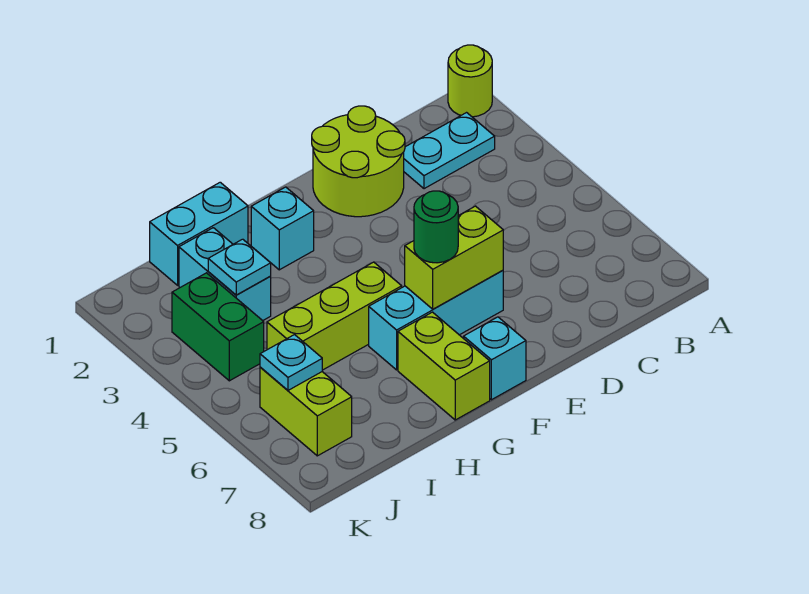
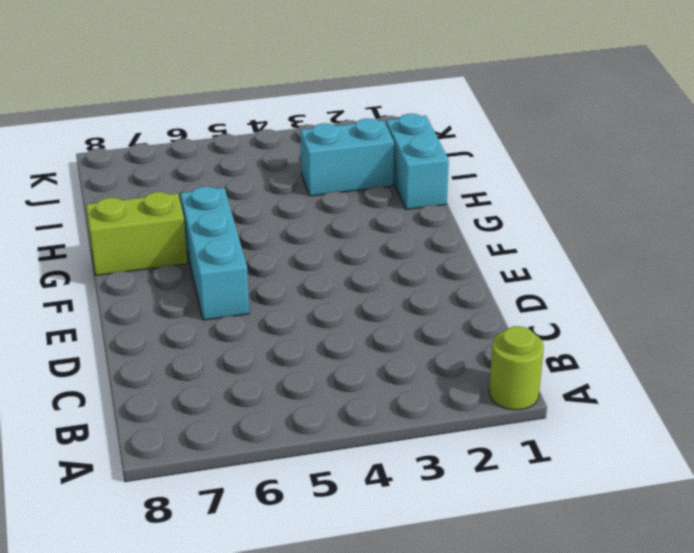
none -> cyan plate B2:C2 level 1
none -> lime round brick D1:E2 level 1
none -> cyan brick F8 level 1

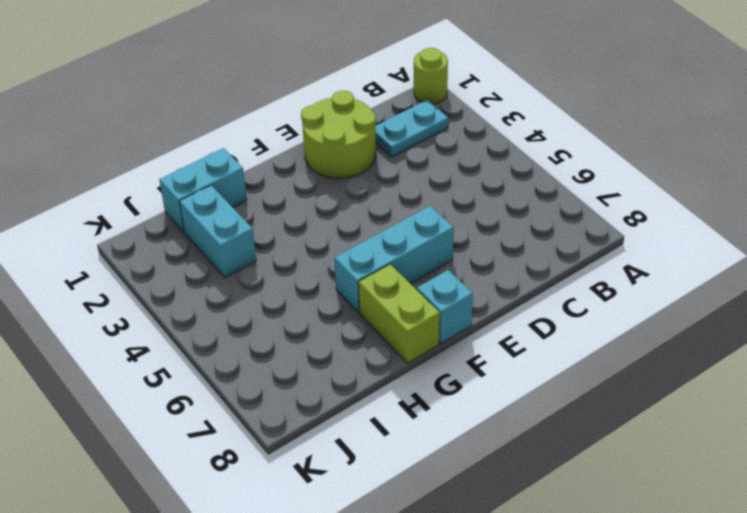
none -> cyan brick G2 level 1
none -> lime brick G5:I5 level 1
none -> green brick J3:J4 level 1

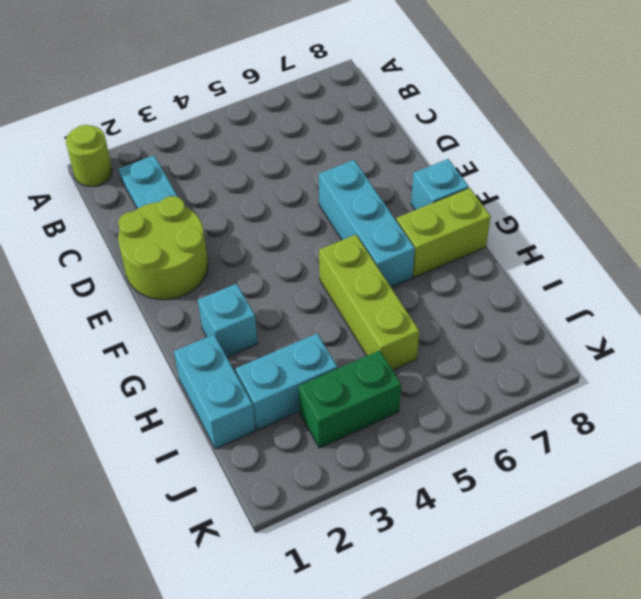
none -> lime brick J6:J7 level 1
none -> lime brick E6:F6 level 2
none -> cyan plate I3 level 2

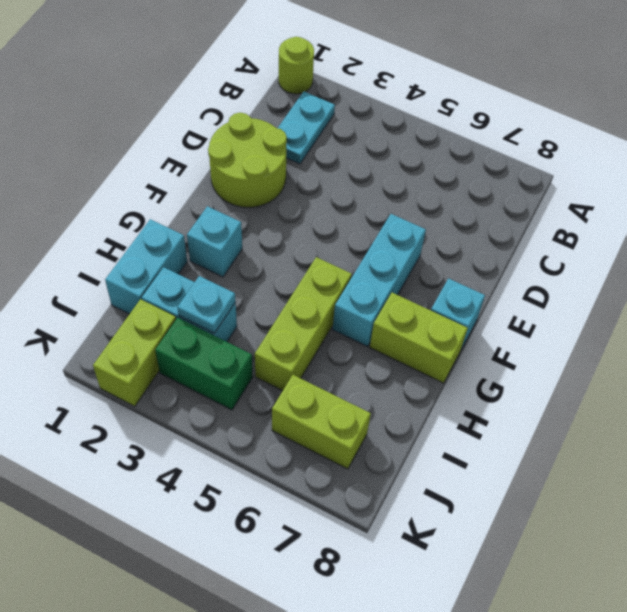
lime brick J2:K2 level 1 -> lime brick E6:F6 level 2
none -> cyan plate J6 level 2
none -> green round brick F6 level 3

